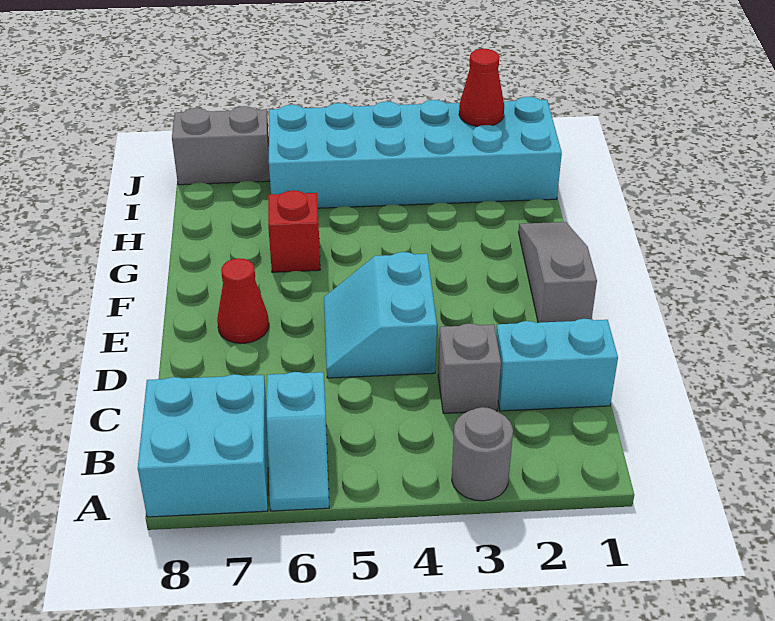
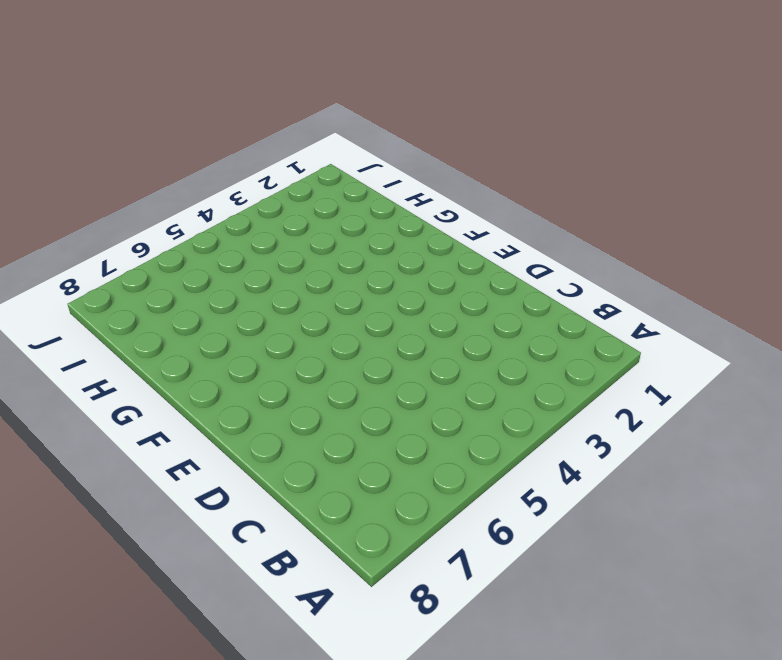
none -> grey round brick A3 level 1
none -> cyan slope A6:B6 level 1 top B
none -> cyan brick A7:B8 level 1

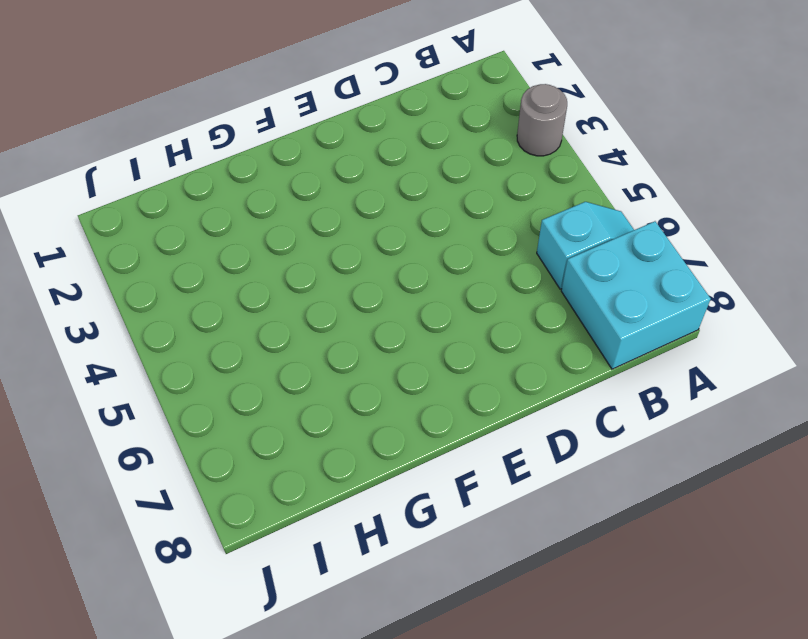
none -> cyan brick C1:C2 level 1
none -> grey brick C3 level 1
none -> cyan slope D4:E5 level 1 top 4

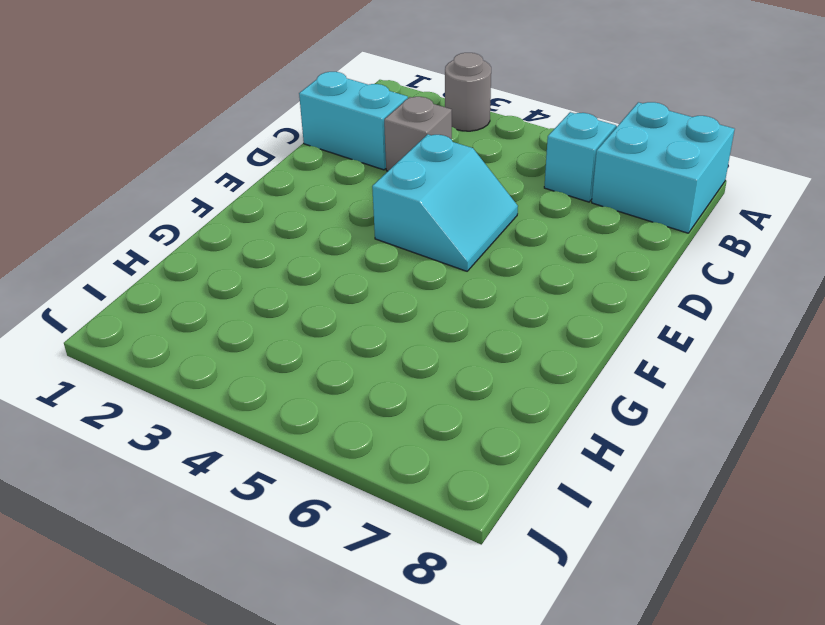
none -> grey slope E1:G1 level 1 top E
none -> red cone E7 level 1
none -> red brick G6 level 1

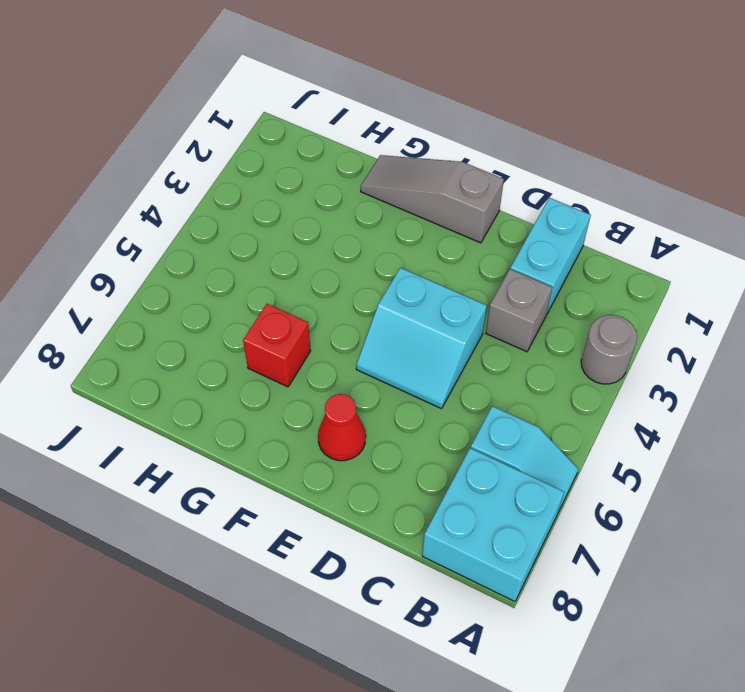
none -> cyan brick I1:J6 level 1
none -> grey brick J7:J8 level 1
none -> red cone J2 level 2

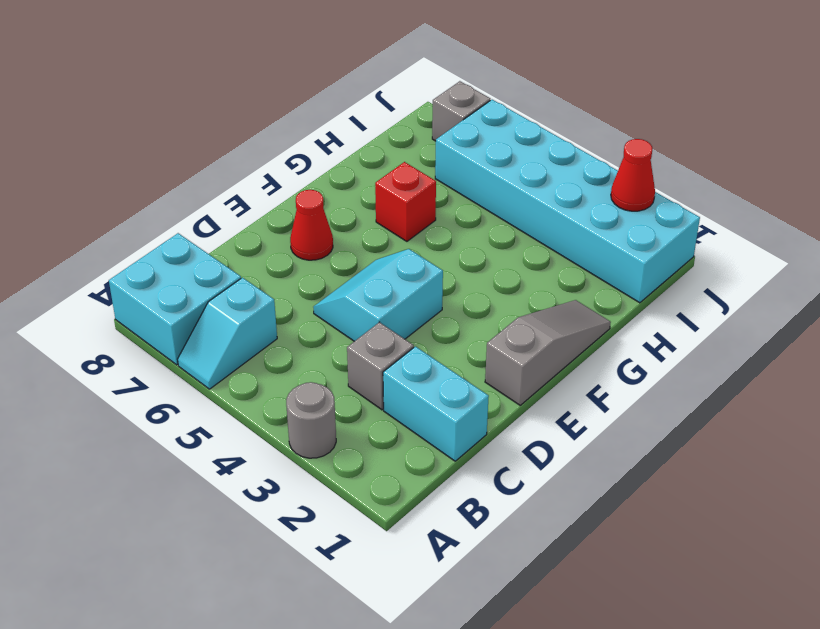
grey brick J7 level 1 -> grey brick J7:J8 level 1

